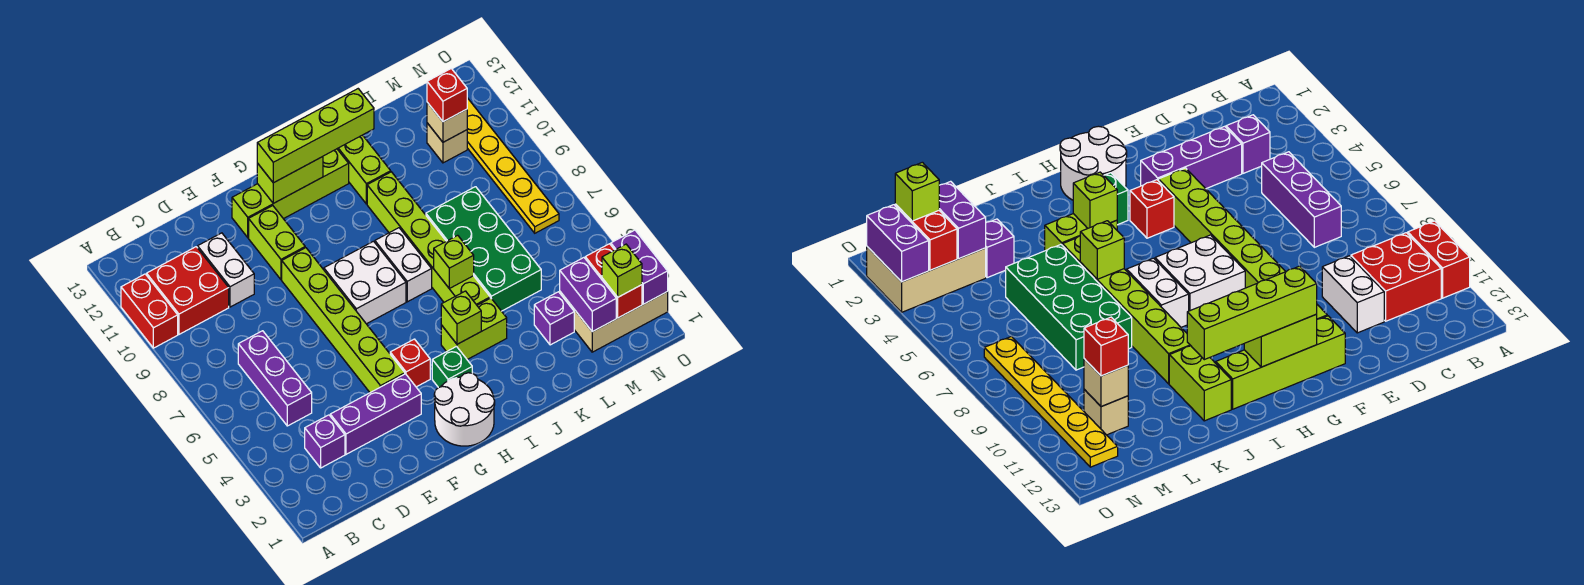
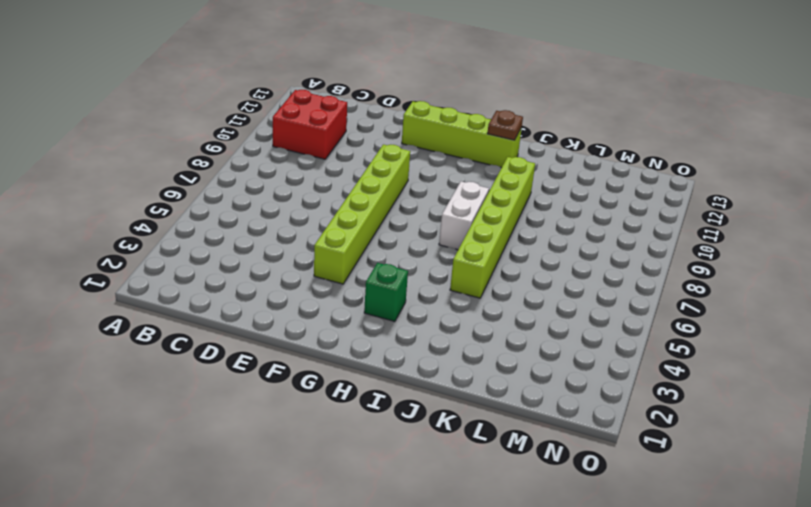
brown plate I12 level 2 -> none
none -> red brick A10:A11 level 1
none -> purple brick C3 level 1
none -> purple brick C5:C7 level 1
none -> purple brick D3:F3 level 1

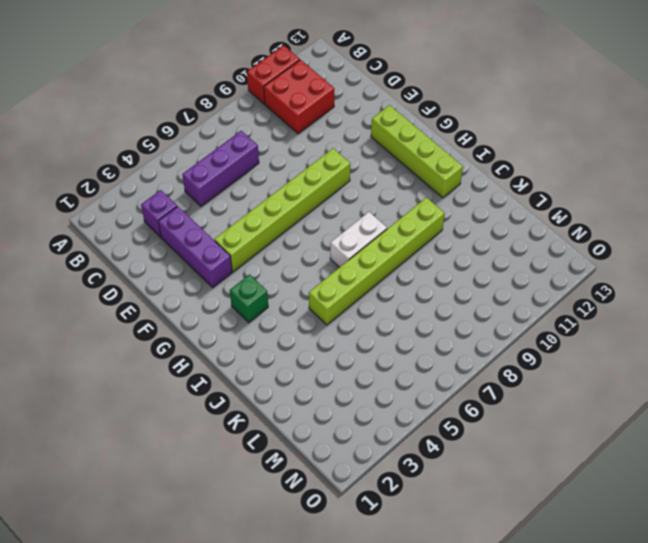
none -> white brick D10:D11 level 1
none -> lime brick F10:F11 level 1
none -> white round brick G1:H2 level 1
none -> red brick G4 level 1

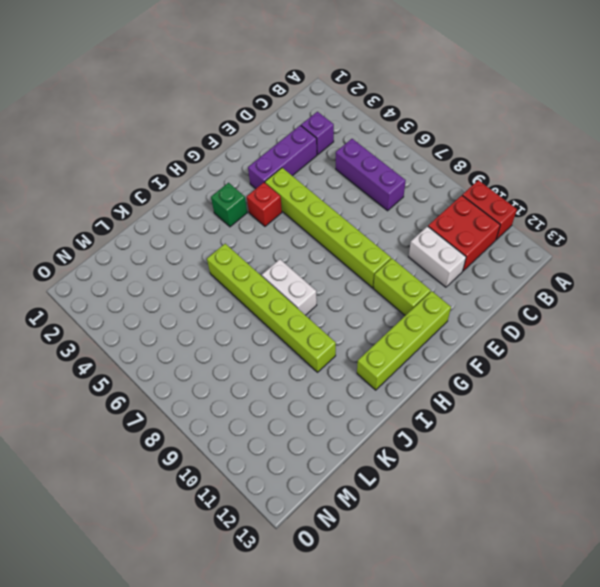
none -> white round brick G1:H2 level 1
none -> white brick G7:H8 level 1
none -> lime brick I4:J4 level 1
none -> lime brick J11:J12 level 1

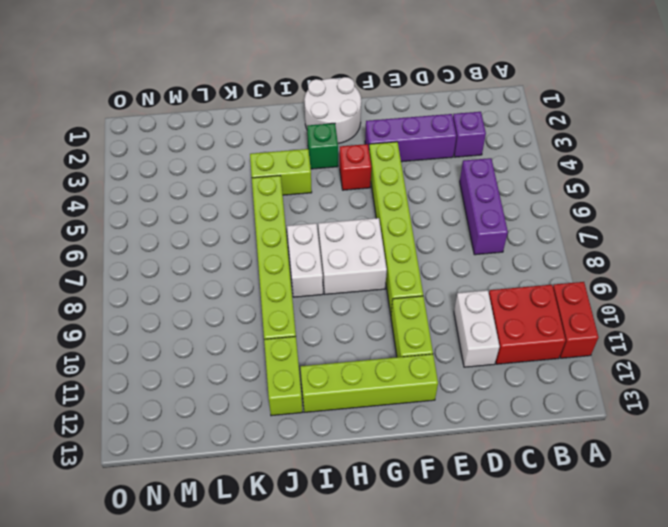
none -> green brick K5:L8 level 1
none -> purple brick L3 level 1
none -> tan brick M2:O3 level 1
none -> tan brick M11 level 1

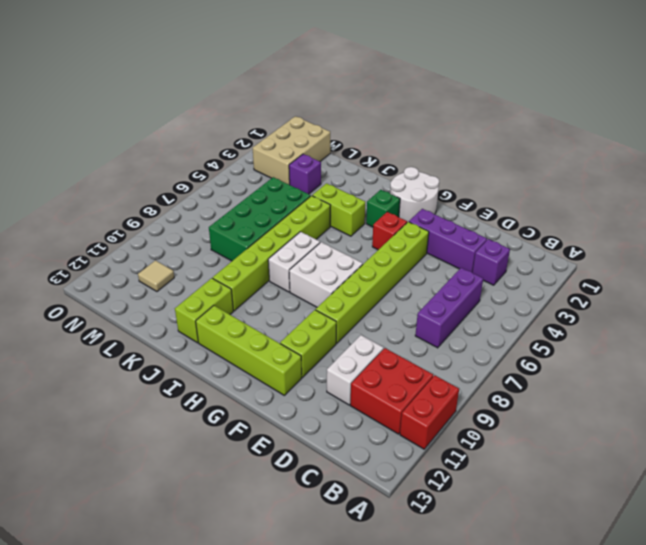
tan brick M1:N3 level 1 -> tan brick M2:O3 level 1
tan tile M11 level 1 -> tan brick M11 level 1
none -> yellow plate N7:N12 level 1
none -> lime brick G12:H12 level 2
none -> lime brick I4 level 2
none -> lime brick J6 level 2

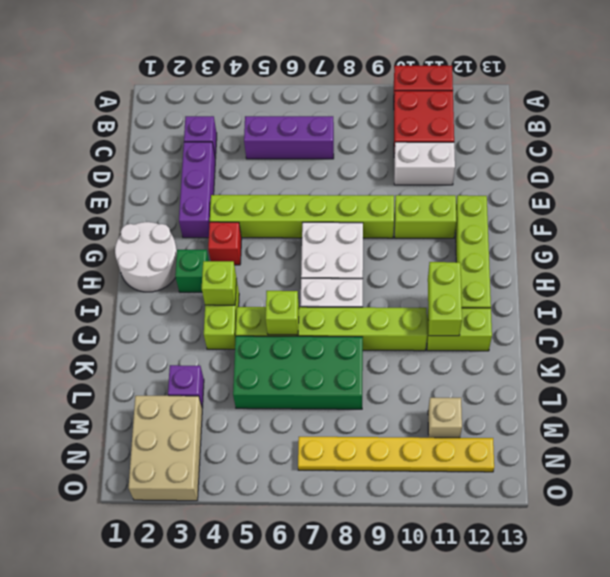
lime brick I11:J11 level 2 -> lime brick G12:H12 level 2
none -> purple brick M2:M3 level 2
none -> tan brick M11 level 2
none -> red brick N2:N3 level 2
none -> purple brick O2:O3 level 2

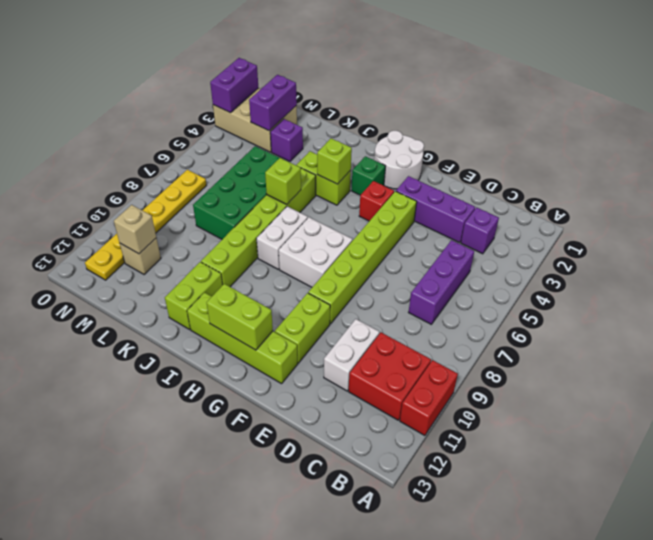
none -> red brick N2:N3 level 2
none -> lime brick G12:J12 level 3
none -> red brick M11 level 3
none -> lime brick N2 level 3

